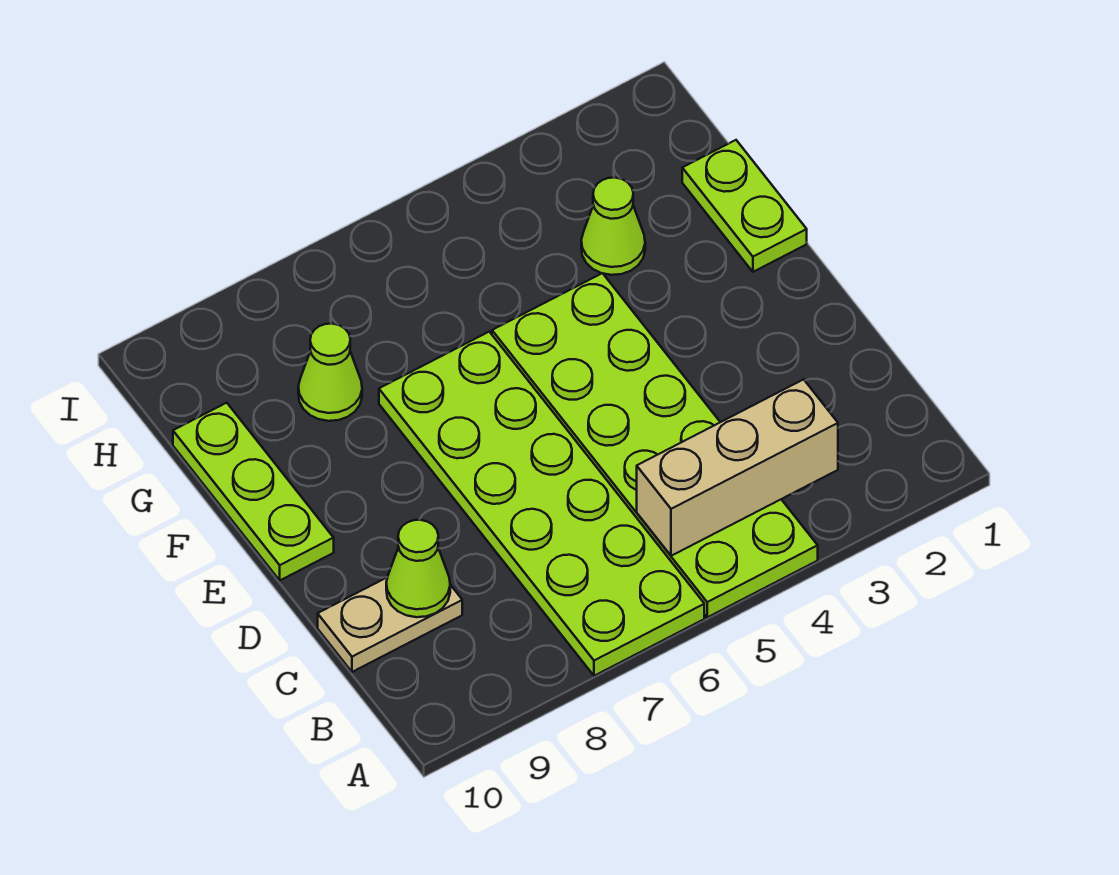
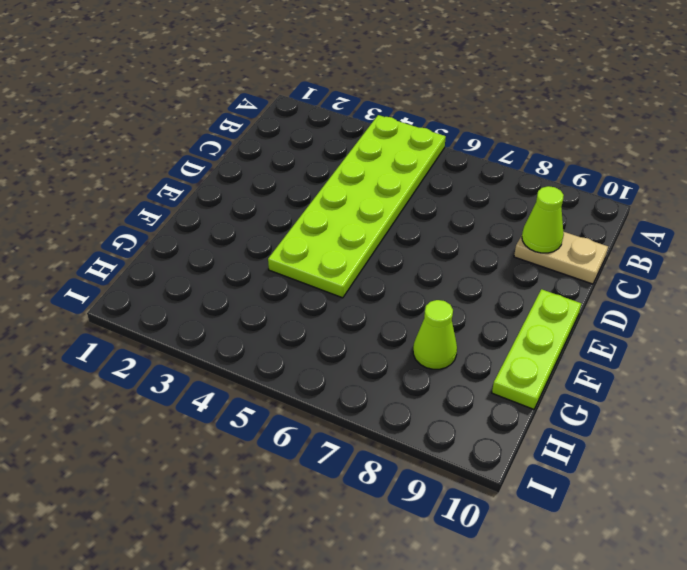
none -> lime plate A6:F7 level 1
none -> lime plate F1:G1 level 1

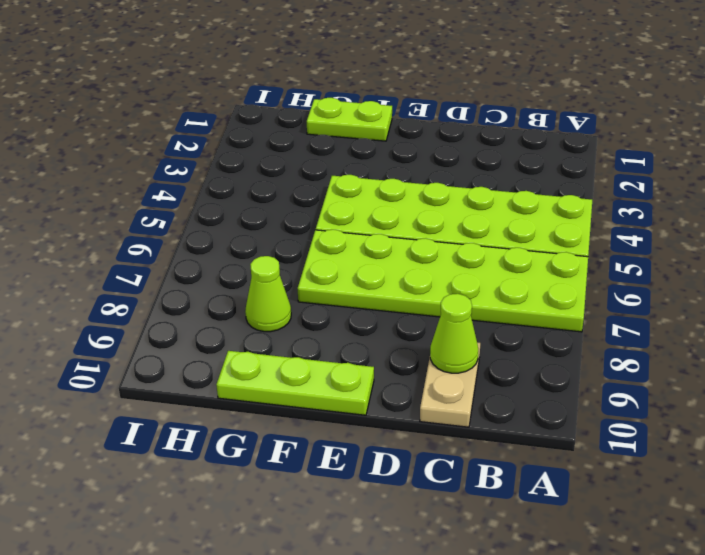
none -> lime cone G3 level 1
none -> tan brick B3:B5 level 2

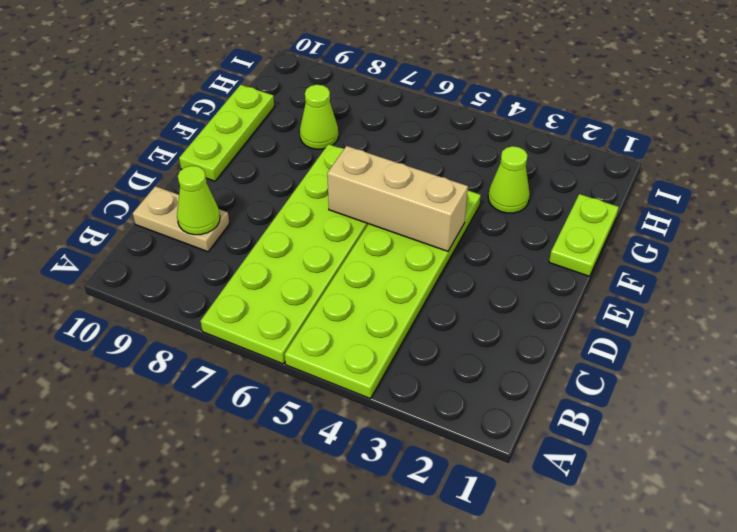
tan brick E4:E6 level 2 -> tan brick B3:B5 level 2

